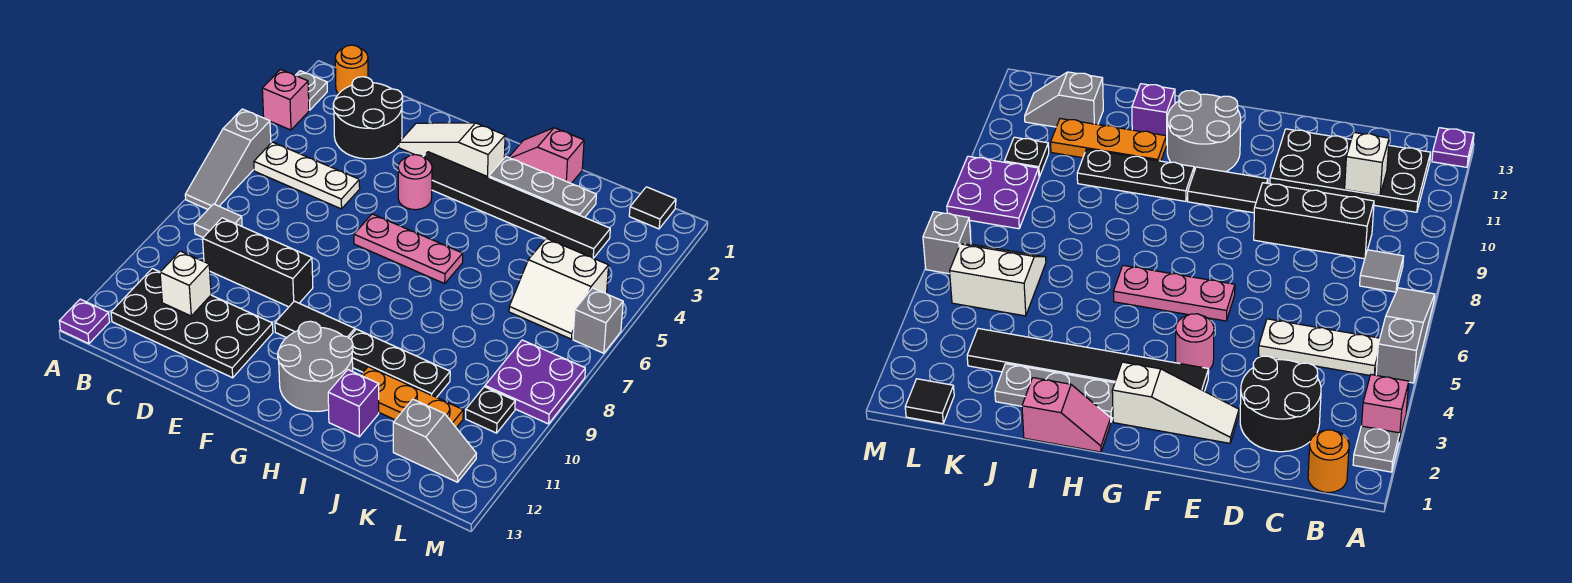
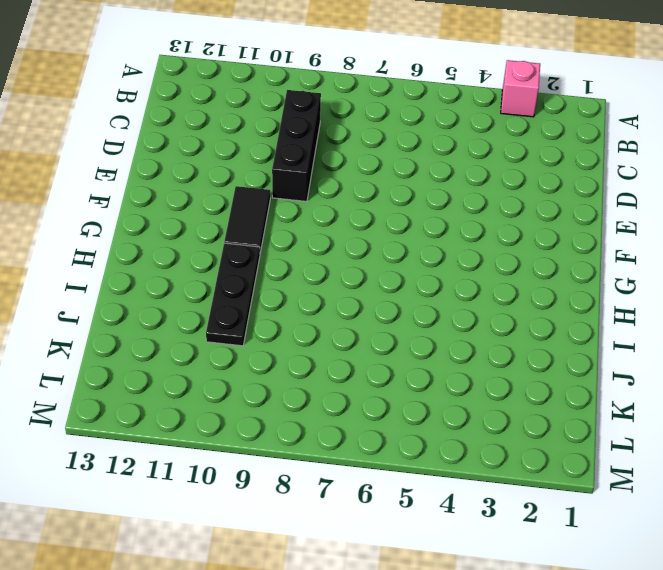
none -> grey plate A2 level 1
none -> grey slope A5:A7 level 1 top 5
none -> purple plate A13 level 1

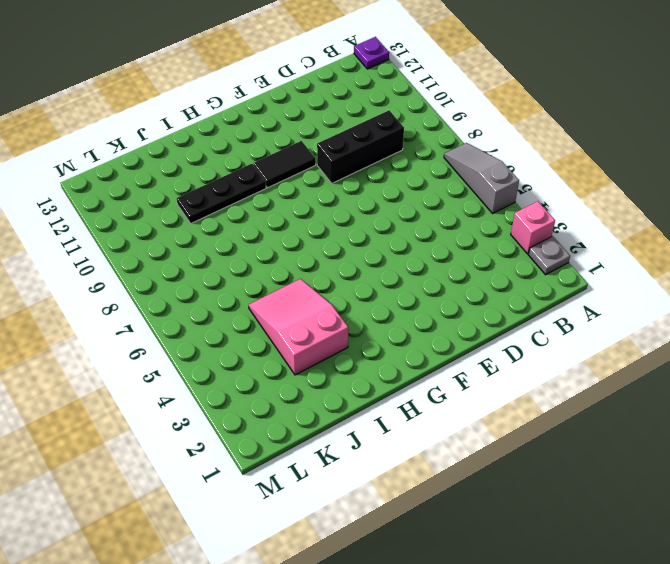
pink slope I3:J5 level 1 top 3 -> black tile F3:K3 level 1
none -> orange round brick B1 level 1
none -> white plate B5:D5 level 1
none -> grey tile B8 level 1

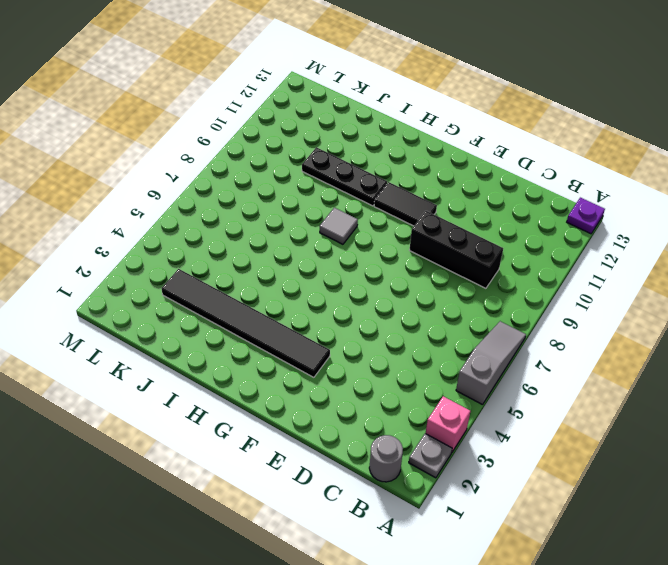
grey round brick B1 level 1 -> orange round brick B1 level 1
grey tile H8 level 1 -> grey tile B8 level 1
none -> white plate B5:D5 level 1
none -> black plate B11:E12 level 1
none -> black round brick C2:D3 level 1

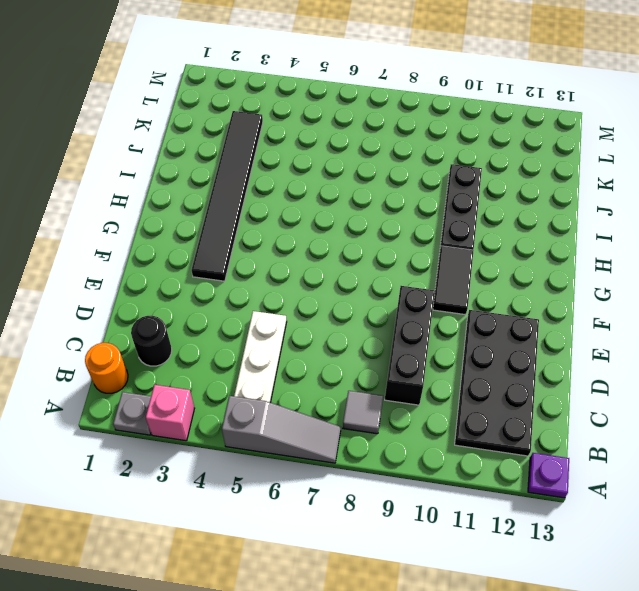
black round brick C2 level 1 -> black round brick C2:D3 level 1
none -> white slope E2:G2 level 1 top G
none -> pink round brick F4 level 1
none -> pink plate F6:H6 level 1

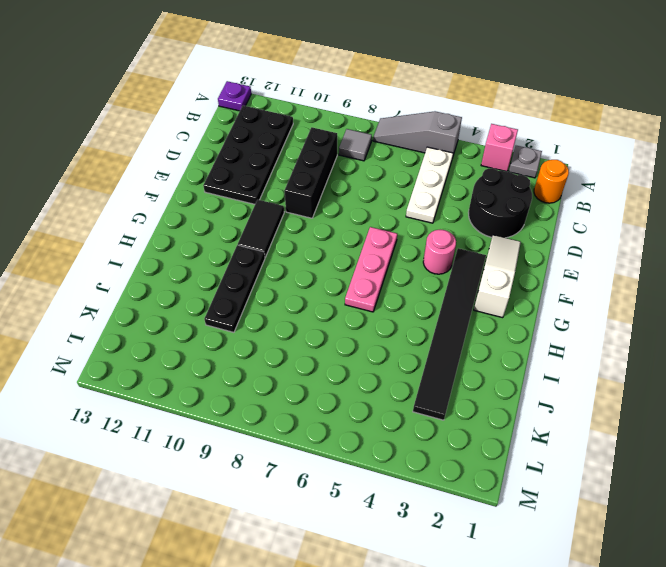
none -> grey round brick G11:H12 level 1
none -> pink slope H1:I1 level 1 top I
none -> grey plate H2:J2 level 1

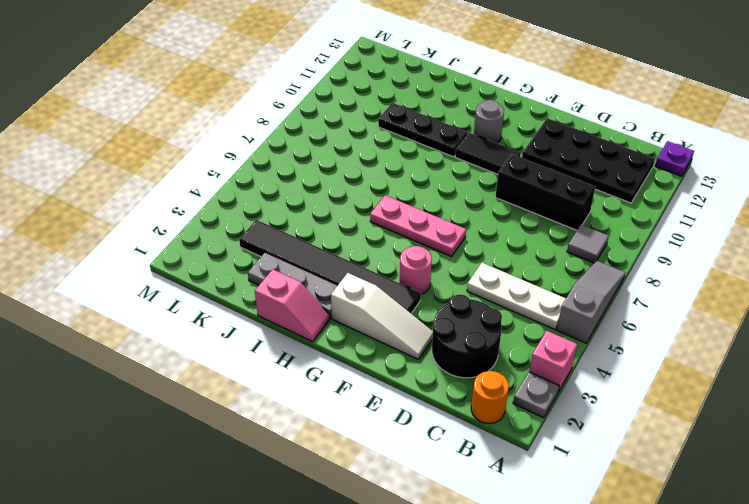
grey round brick G11 level 1 -> grey round brick G11:H12 level 1
none -> orange plate I11:K11 level 1
none -> purple brick I12 level 1
none -> white slope K5:L6 level 1 top 5

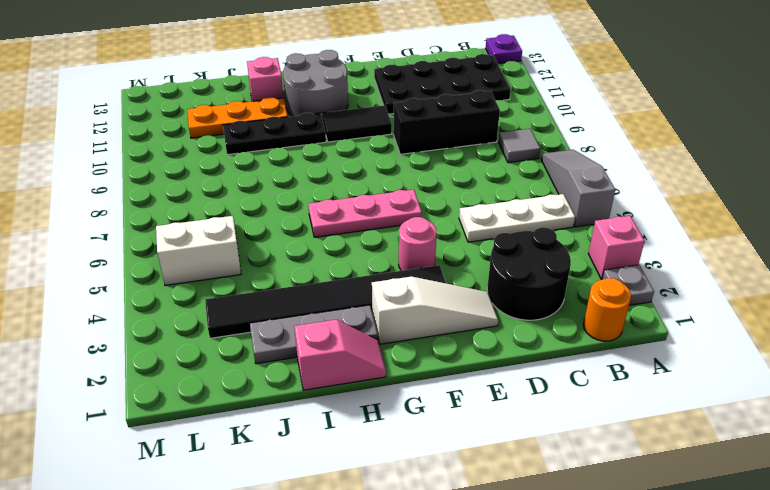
pink brick I12 level 1 -> purple brick I12 level 1
none -> grey slope K12:L12 level 1 top K
none -> black tile L1 level 1
none -> purple plate L8:M9 level 1

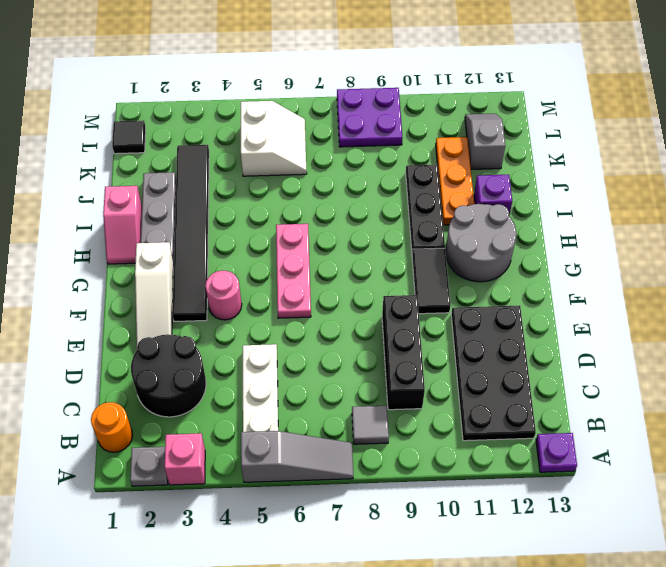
none -> black plate L10 level 1
none -> grey brick M6 level 1
none -> white brick C11 level 2

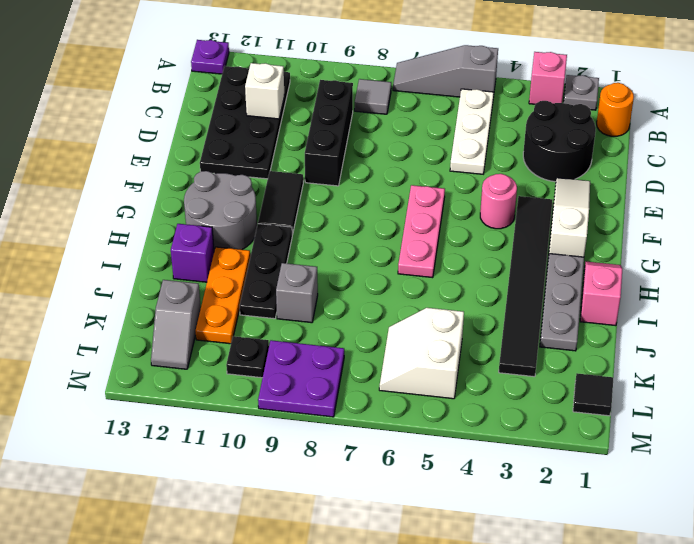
grey brick J9 level 1 -> grey brick M6 level 1

